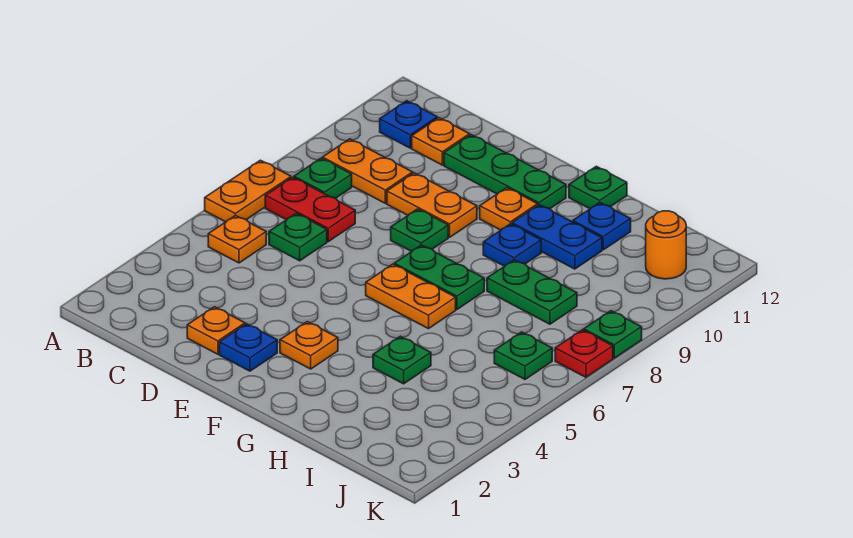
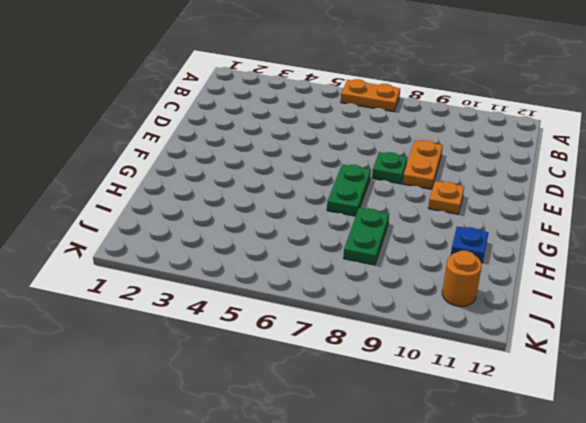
none -> orange plate B5 level 1
none -> red plate B7:C7 level 1
none -> green plate B8 level 1

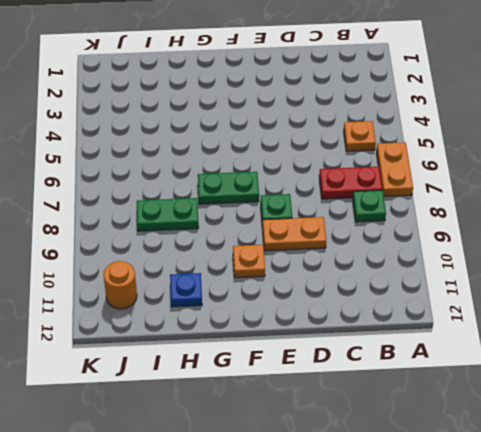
none -> orange plate B9:C9 level 1
none -> blue plate B11 level 1
none -> green plate C6 level 1

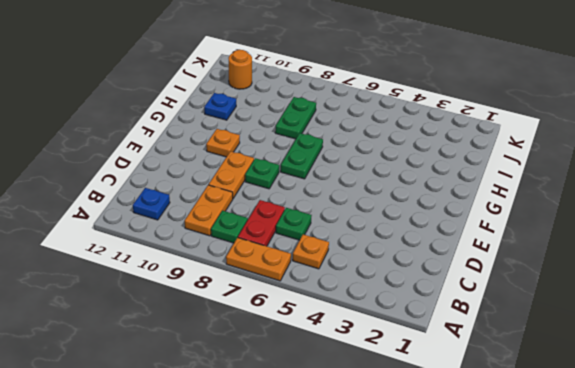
none -> orange plate C11 level 1
none -> orange plate D2 level 1
none -> green plate D11:F11 level 1

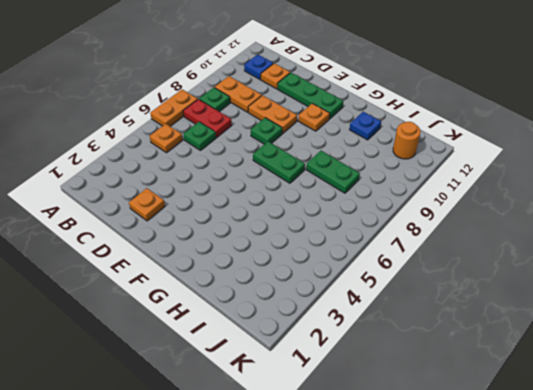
none -> blue plate E2 level 1
none -> orange plate F3 level 1
none -> orange plate F6:G6 level 1

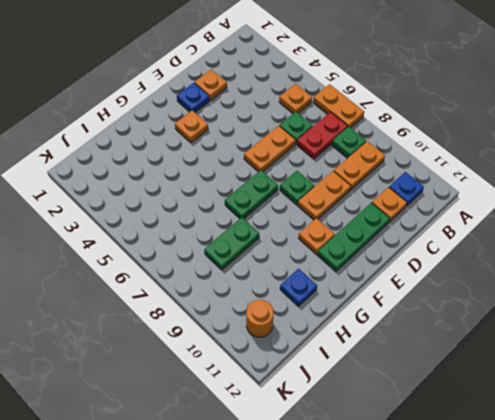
orange plate D6:E6 level 1 -> orange plate F6:G6 level 1
none -> blue plate G9 level 1
none -> blue plate G10:H10 level 1
none -> green plate G12 level 1

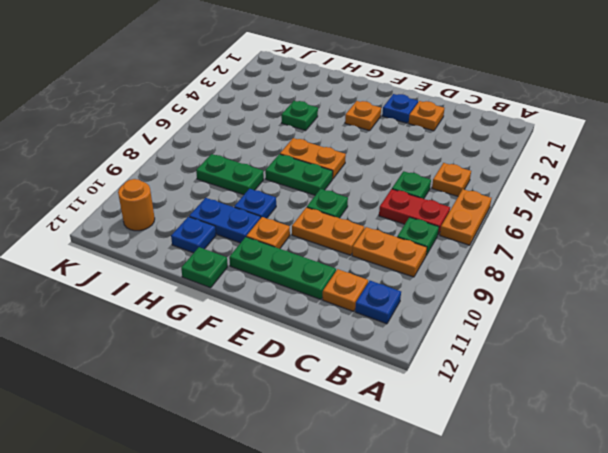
none -> green plate J6 level 1
none -> red plate K7 level 1
none -> green plate K8 level 1

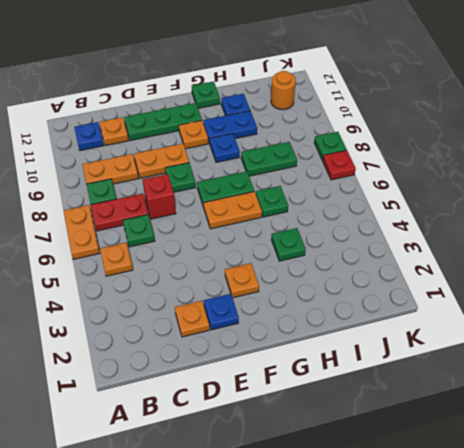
red brick D7 level 1 -> none
green plate H6 level 1 -> green plate J6 level 1

